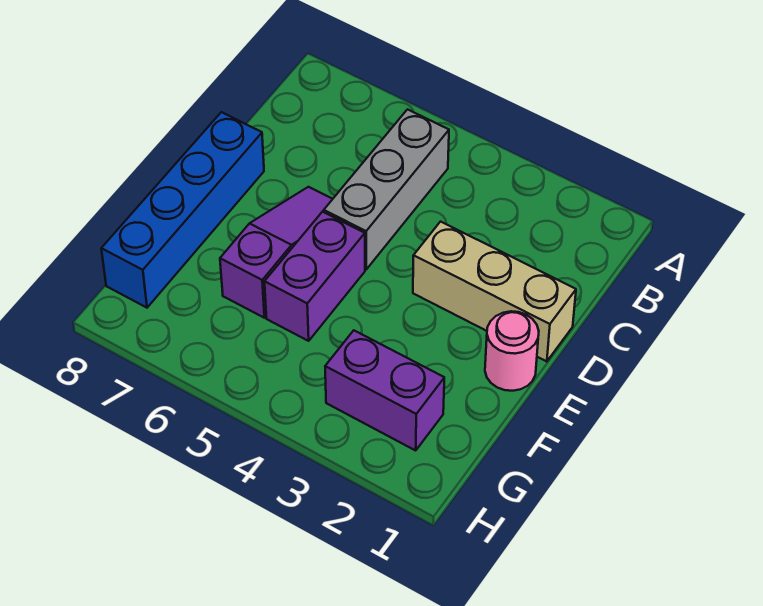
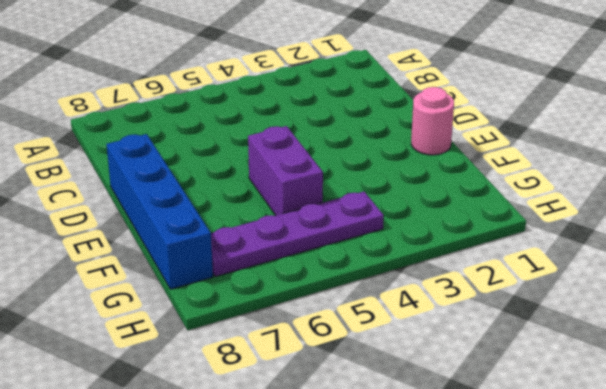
purple plate G4:G7 level 1 -> none
none -> grey brick B5:D5 level 1
none -> tan brick D1:D3 level 1

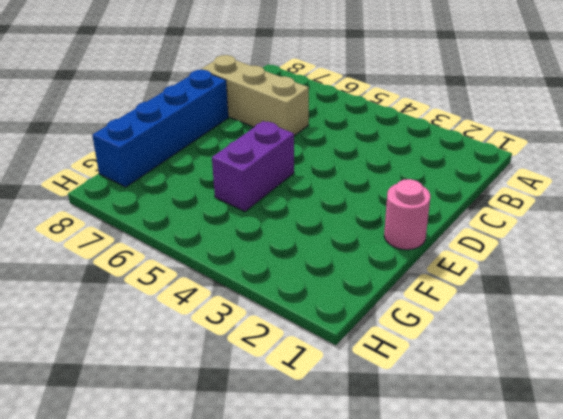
tan brick C6:C8 level 1 -> tan brick D1:D3 level 1
none -> grey brick B5:D5 level 1
none -> purple slope D6:F6 level 1 top F

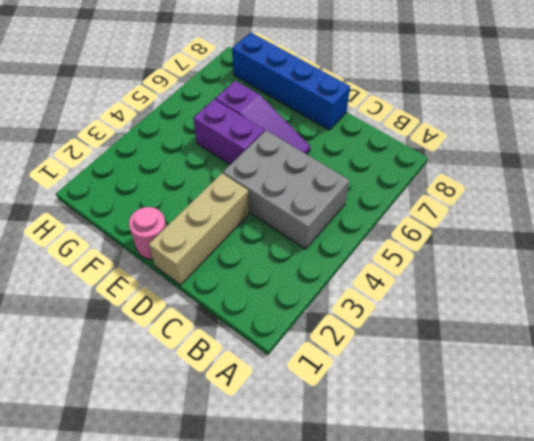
grey brick B4:D5 level 1 -> grey brick B5:D5 level 1
none -> purple brick G2:G3 level 1

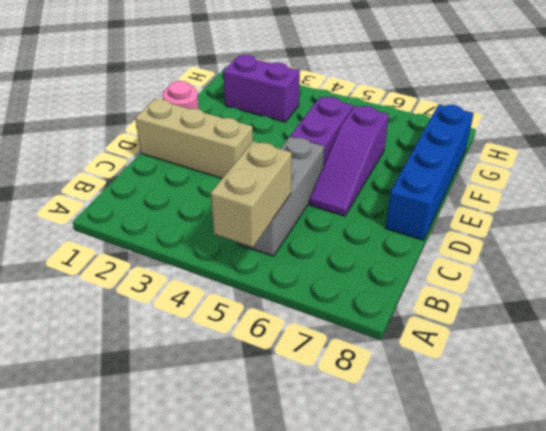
tan brick A5:B5 level 2 -> none

